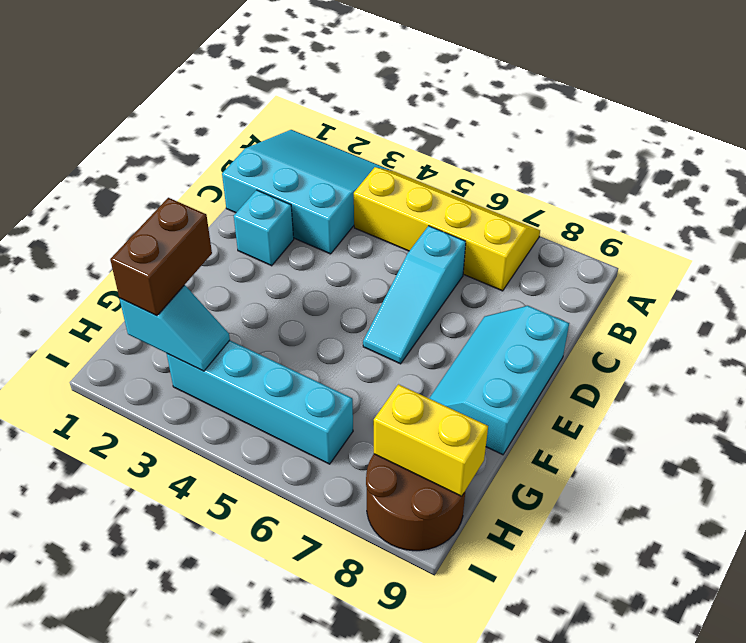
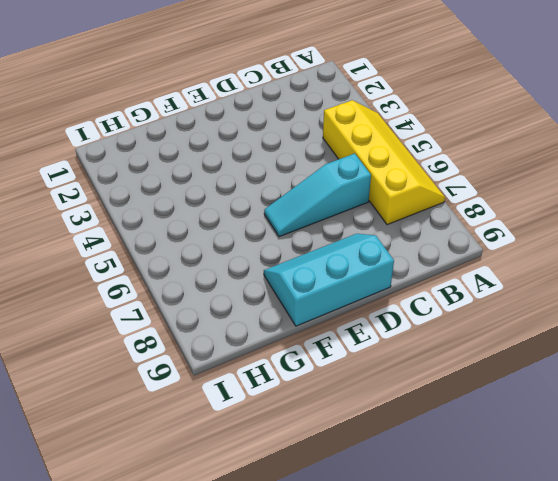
none -> cyan slope A1:C3 level 1 top C
none -> cyan brick D2 level 1

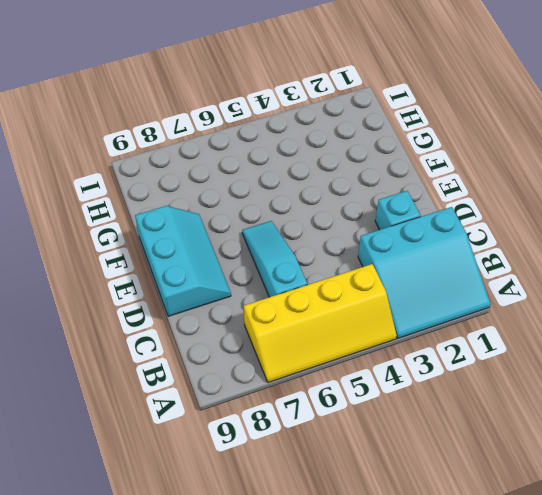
none -> cyan brick H3:H6 level 1
none -> brown round brick H8:I9 level 1

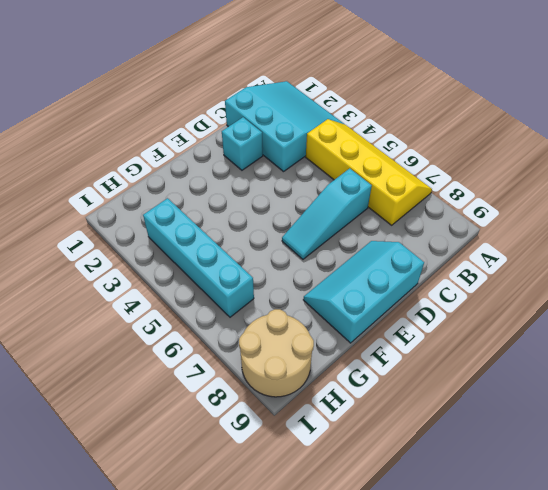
tan round brick H8:I9 level 1 -> brown round brick H8:I9 level 1
none -> cyan slope H2:H3 level 2 top 2
none -> yellow brick H8:H9 level 2

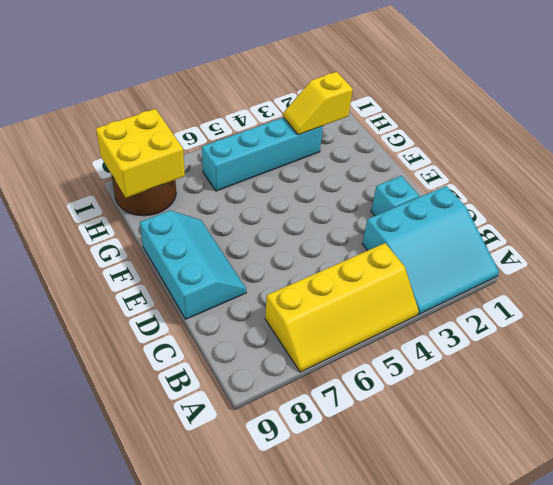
yellow slope H2:H3 level 2 top 2 -> cyan slope H2:H3 level 2 top 2
yellow brick H8:I9 level 2 -> yellow brick H8:H9 level 2
none -> cyan slope C6:E6 level 1 top C
none -> brown brick G2:H2 level 3

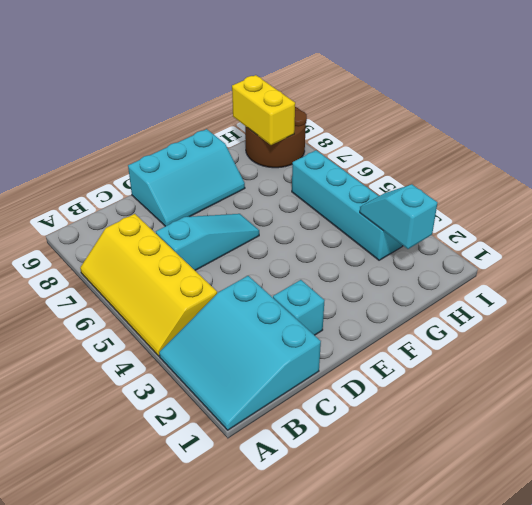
none -> brown brick G2:H2 level 3

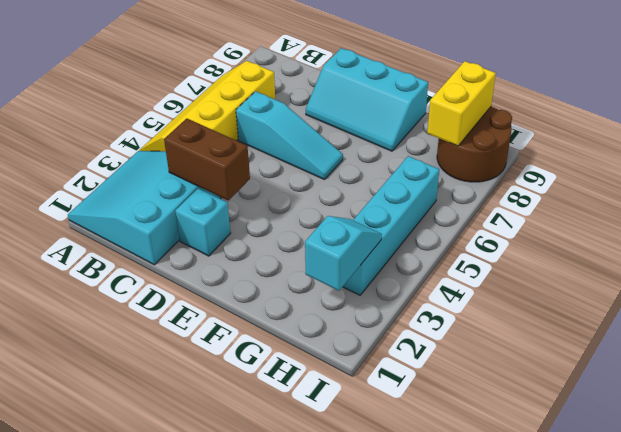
brown brick C3:D3 level 2 -> brown brick G2:H2 level 3

